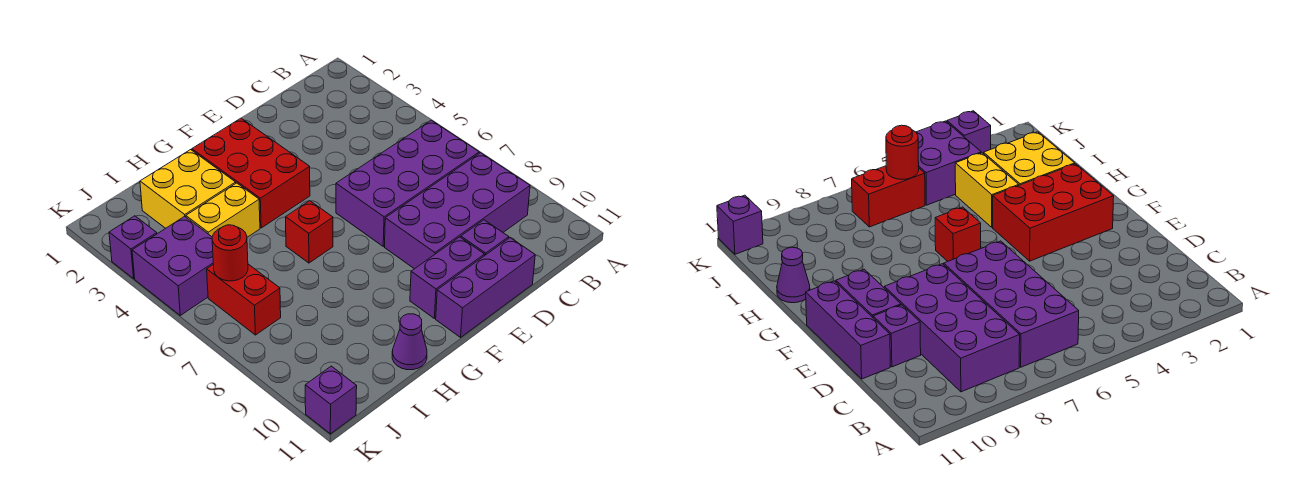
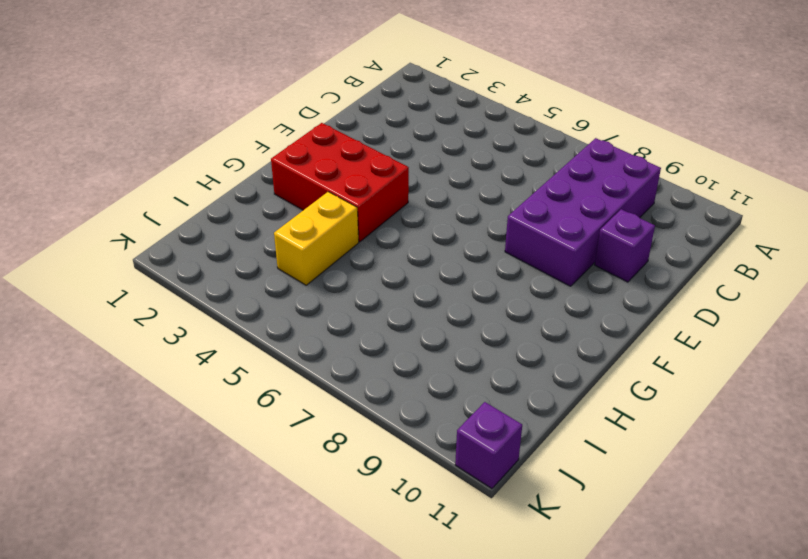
none -> purple brick B6:E7 level 1
none -> purple brick D11:F11 level 1
none -> purple brick E10:F10 level 1

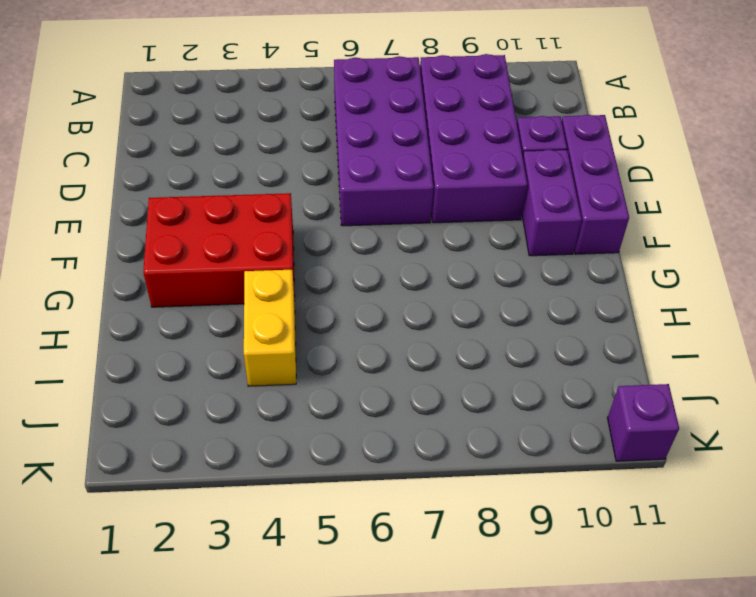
none -> red brick G6 level 1
none -> yellow brick H2:I3 level 1
none -> purple cone H11 level 1

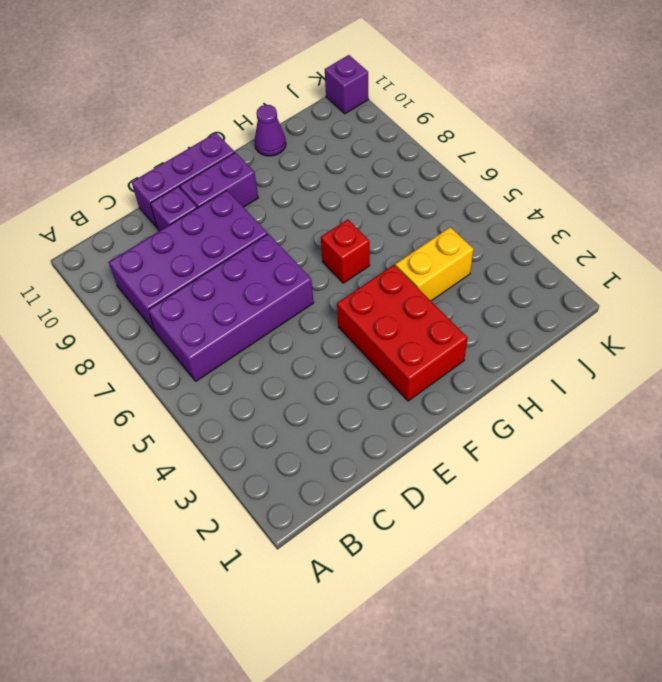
none -> yellow brick H2:I3 level 1
none -> purple brick J4:K5 level 1
none -> red brick J6:J7 level 1

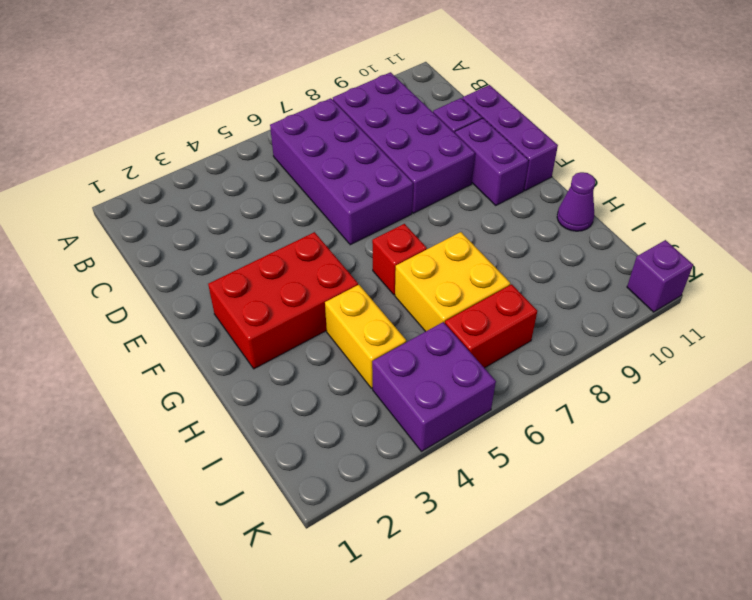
yellow brick H6:I7 level 1 -> yellow brick H2:I3 level 1
none -> purple brick K3 level 1
none -> red round brick J6 level 2

